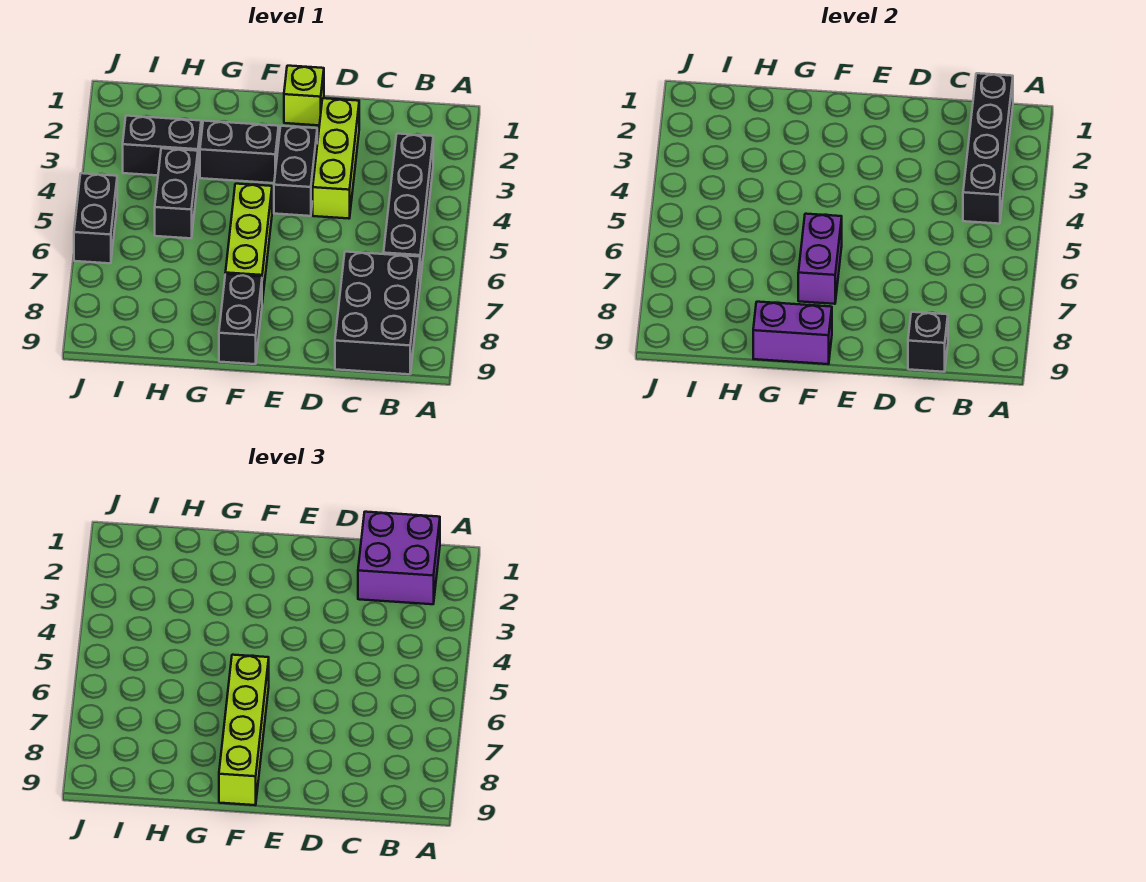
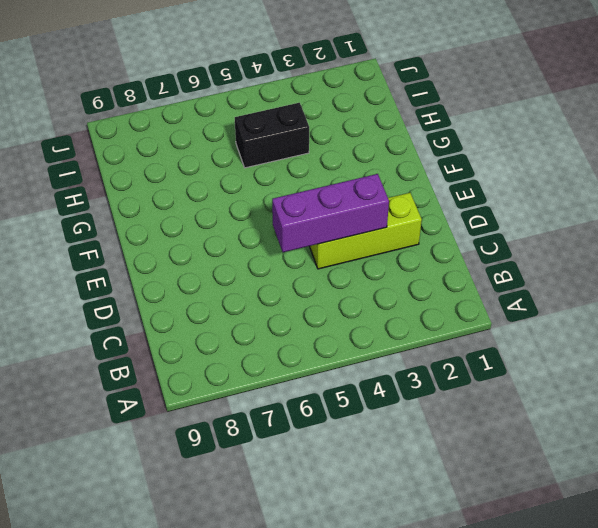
purple brick D3:D5 level 2 -> none
none -> black brick B3:B6 level 1
none -> black brick B7:C9 level 1
none -> lime brick E1 level 1

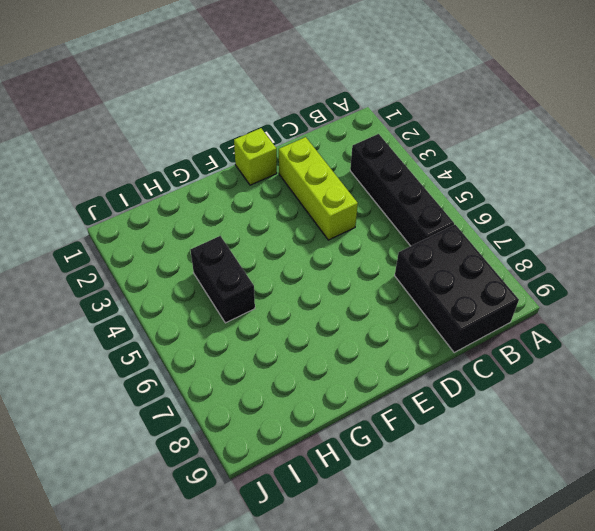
none -> black brick E3:E4 level 1
none -> black brick F3:G3 level 1
none -> lime brick F5:F7 level 1

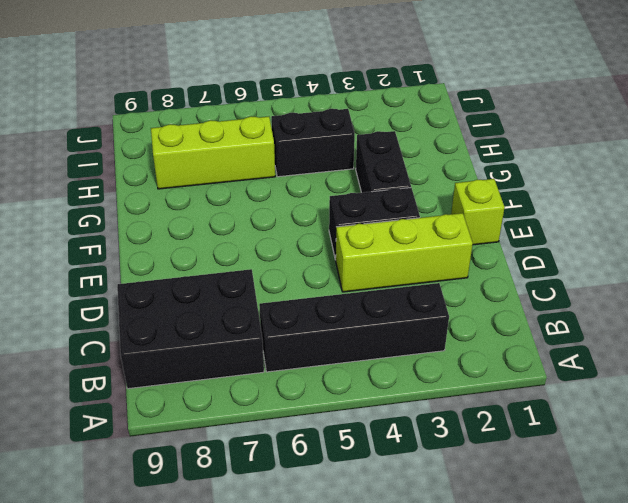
lime brick H6:H8 level 1 -> lime brick F5:F7 level 1
none -> black brick F8:F9 level 1
none -> black brick H3:I3 level 1
none -> black brick J5:J6 level 1

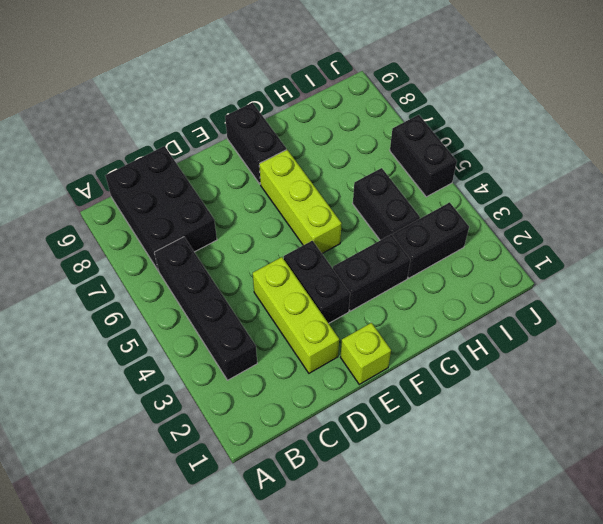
none -> black brick B1:B4 level 2
none -> black brick C9 level 2
none -> purple brick F6:F7 level 2

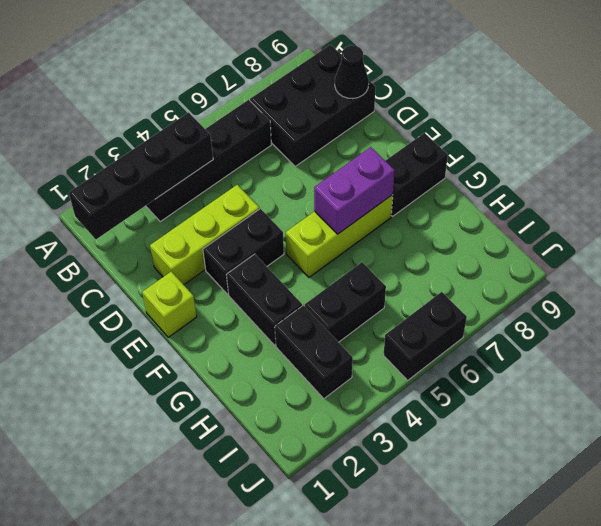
black cone C9 level 2 -> black brick C9 level 2
none -> purple brick F9:G9 level 2
none -> purple brick B1:C2 level 3
none -> lime brick F6:F9 level 3

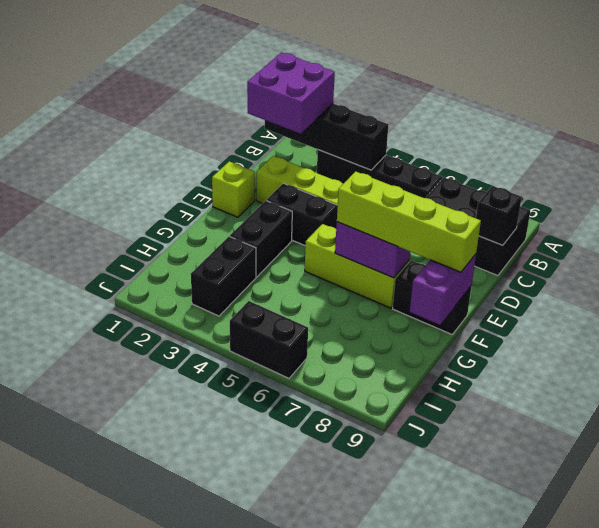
none -> black brick H4:H5 level 1

